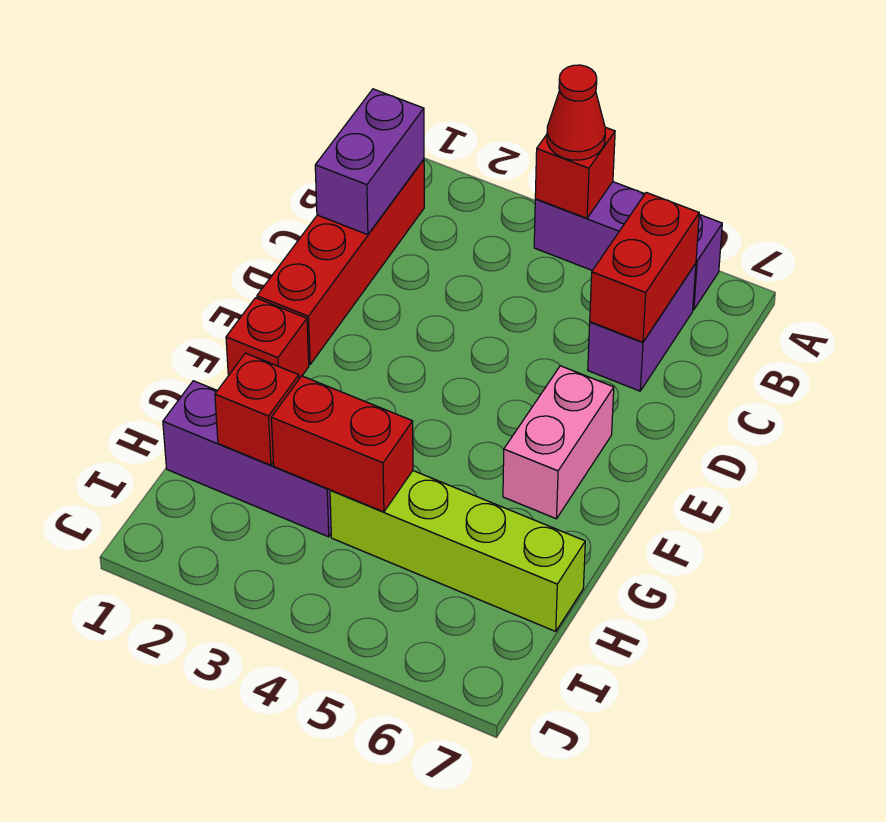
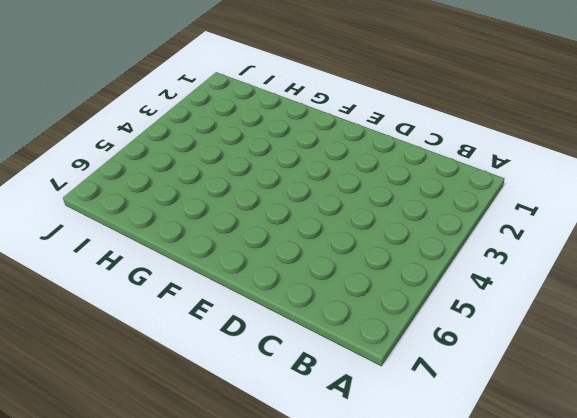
none -> purple brick A4:A6 level 1
none -> red brick B1:E1 level 1
none -> purple brick B6:C6 level 1

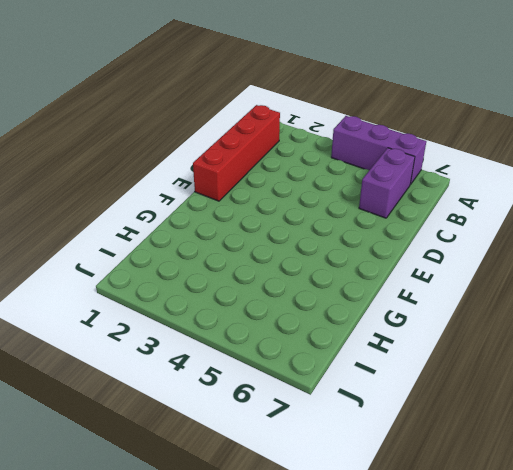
none -> pink brick E6:F6 level 1
none -> red brick F1 level 1
none -> purple brick H1:H3 level 1

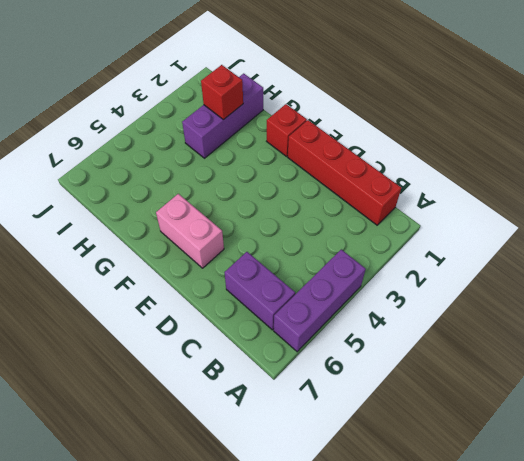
none -> lime brick H4:H7 level 1
none -> red brick A4 level 2
none -> purple brick B1:C1 level 2

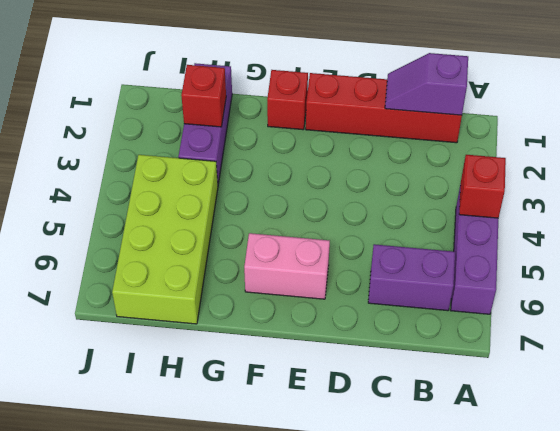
purple slope B1:C1 level 2 top B -> purple brick B1:C1 level 2
lime brick H4:I7 level 1 -> lime brick H4:H7 level 1
none -> red brick B6:C6 level 2
none -> red brick H3:H4 level 2
none -> red cone A4 level 3

